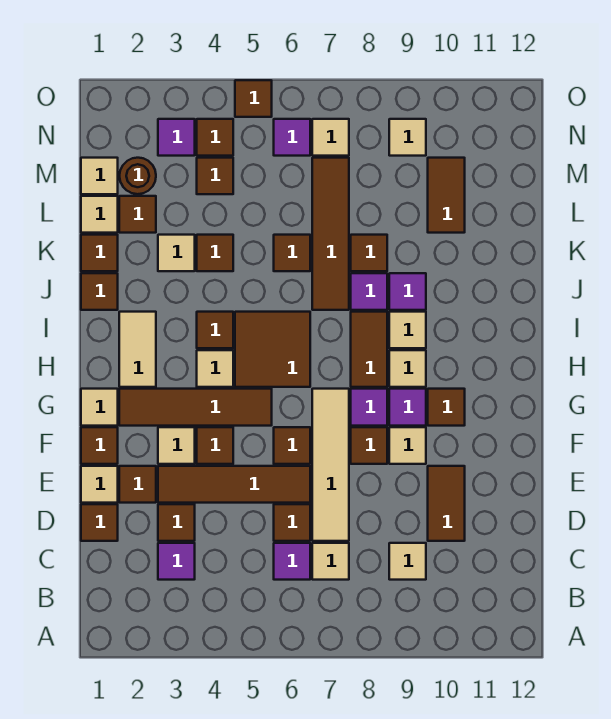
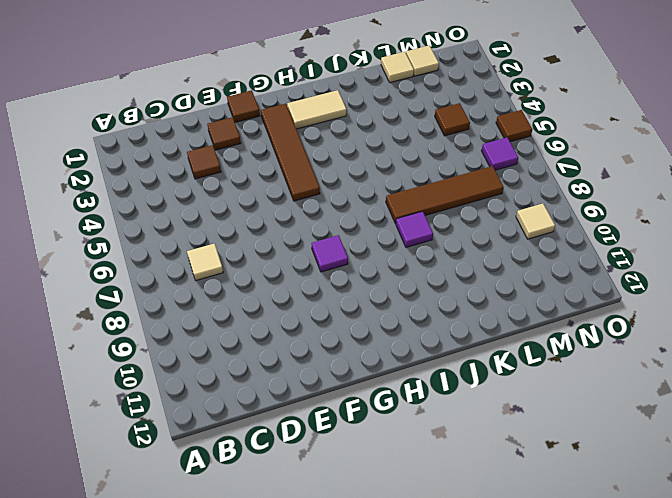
none -> purple tile C3 level 1
none -> purple tile C6 level 1
none -> tan tile C9 level 1
none -> brown tile D1 level 1

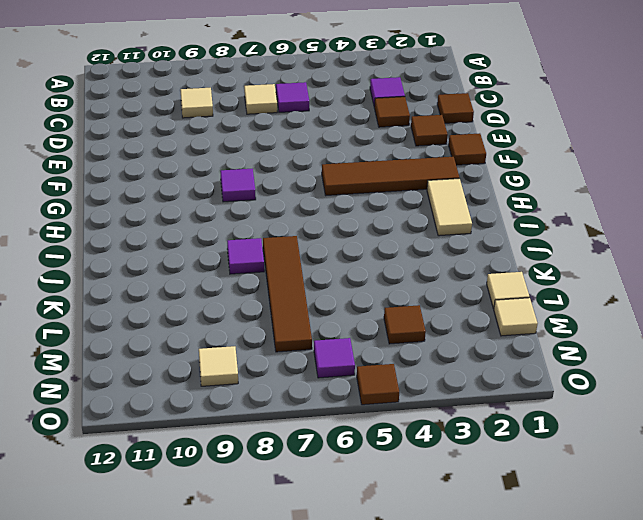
none -> brown tile D6 level 1
none -> tan tile D7:G7 level 1
none -> brown tile D10:E10 level 1
none -> tan tile E1 level 1

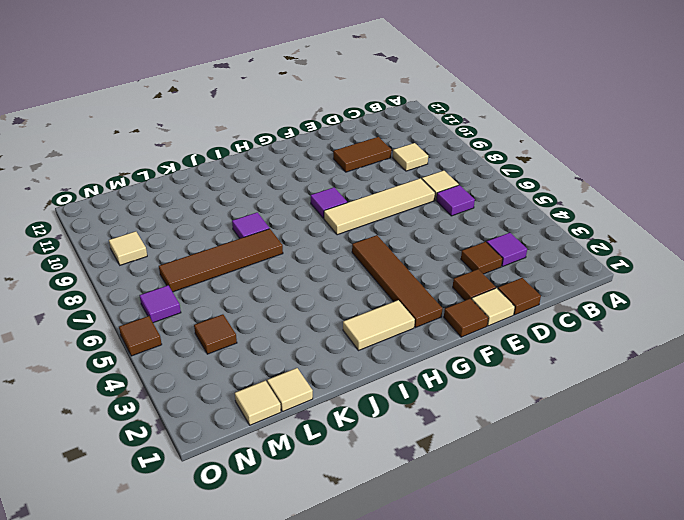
none -> brown tile D6 level 1
none -> brown tile E3:E6 level 1
none -> tan tile F3 level 1
none -> brown tile F4 level 1

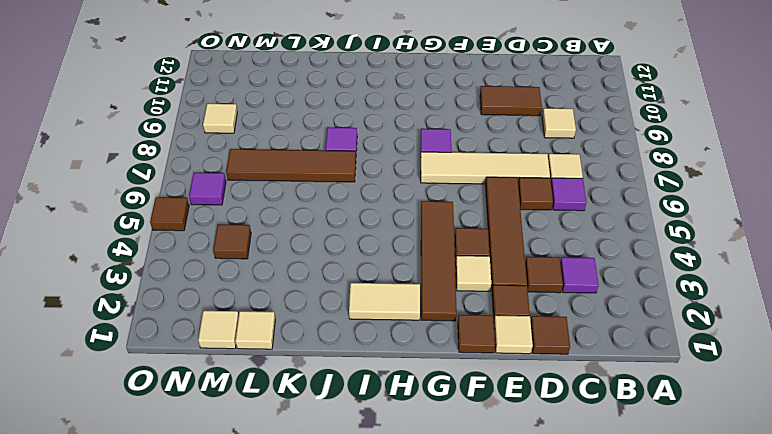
none -> brown tile F6 level 1
none -> brown tile F8 level 1
none -> tan tile F9 level 1
none -> tan tile G1 level 1

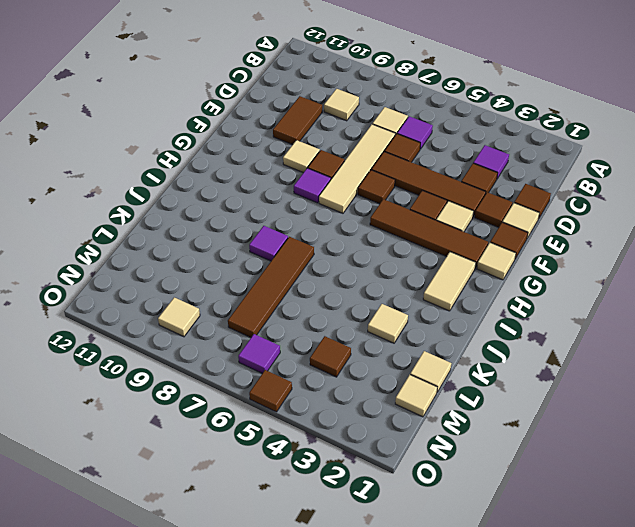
none -> purple tile G9 level 1
none -> brown tile G10 level 1
none -> tan tile H4 level 1
none -> brown tile H5:I6 level 1

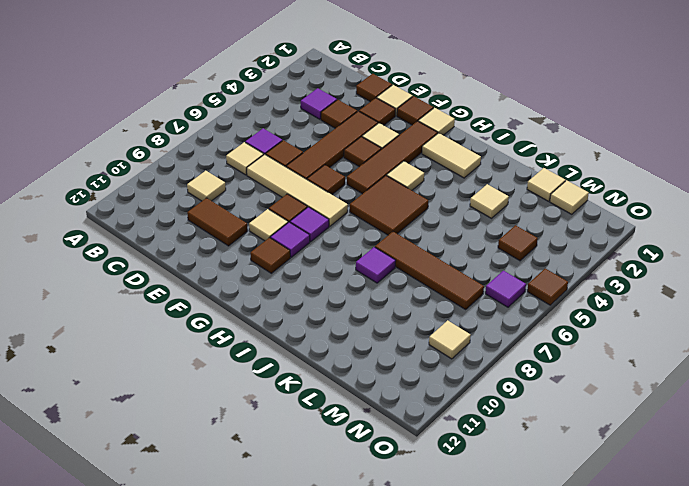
none -> brown tile H8:I8 level 1
none -> tan tile H9 level 1
none -> brown tile I4 level 1
none -> tan tile I9 level 1

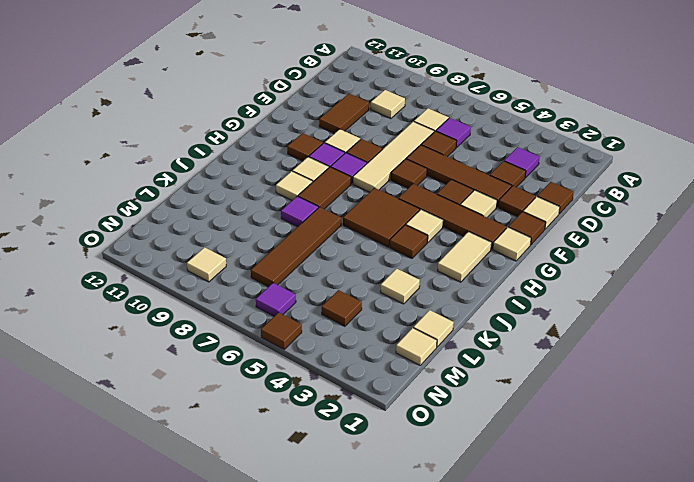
none -> brown tile J1 level 1
none -> purple tile J9 level 1
none -> brown tile K1 level 1
none -> brown tile K4 level 1

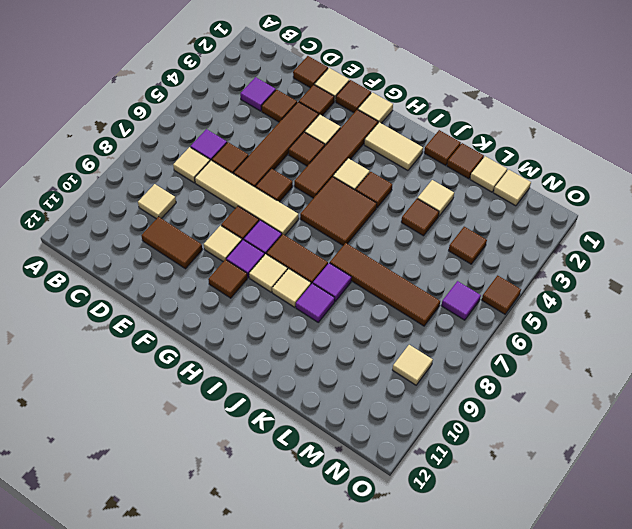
none -> brown tile K6 level 1
none -> brown tile K8 level 1
none -> brown tile L2 level 1
none -> brown tile L10:M10 level 1

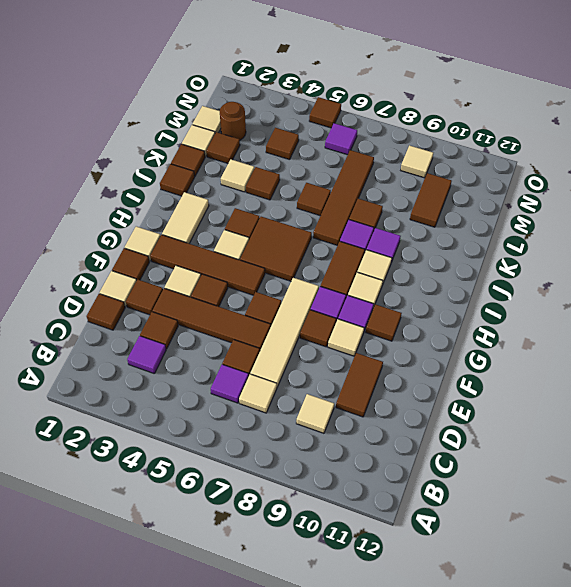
none -> purple tile N3 level 1
none -> brown tile N4 level 1
none -> tan tile N7 level 1

